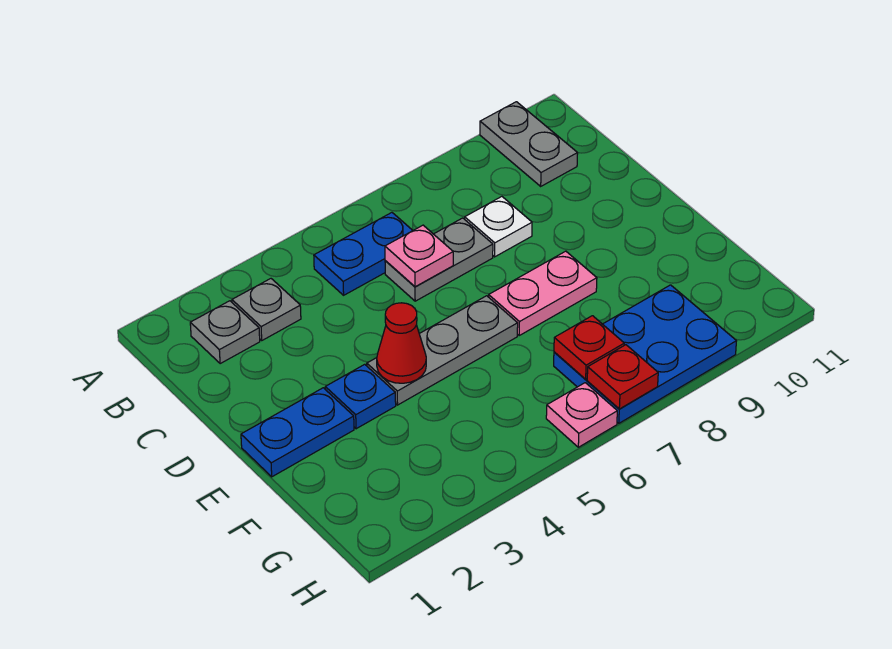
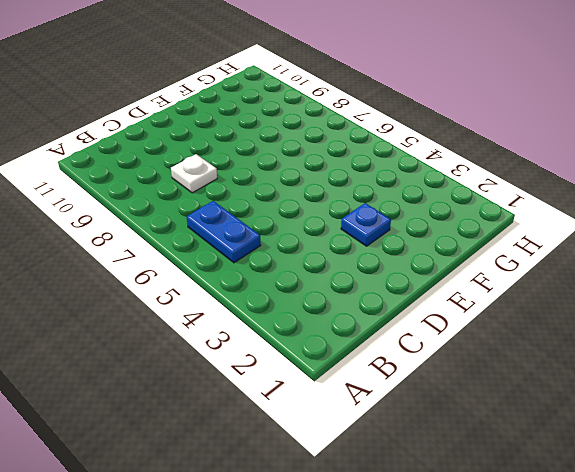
none -> grey plate A10:B10 level 1
none -> grey plate B2 level 1
none -> grey plate B3 level 1

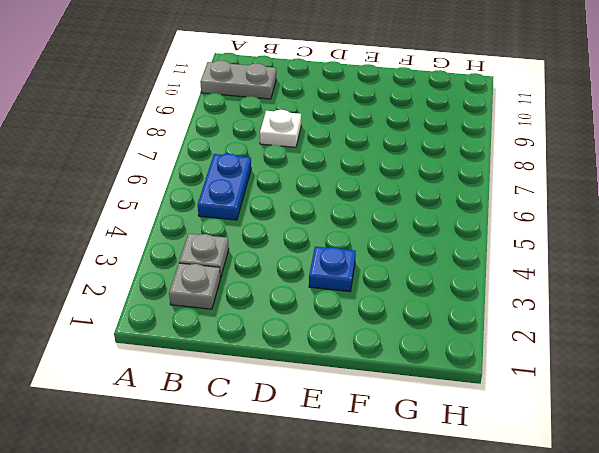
none -> grey plate C6:C7 level 1
none -> blue plate E1:E2 level 1
none -> grey plate E4:E6 level 1

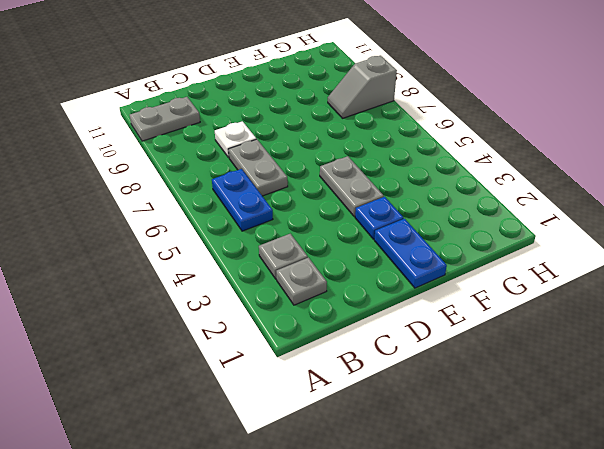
grey plate E4:E5 level 1 -> grey plate E4:E6 level 1
grey slope G8:H8 level 1 top H -> blue plate G7:H9 level 1
none -> pink plate E7:E8 level 1
none -> pink plate H6 level 1
none -> pink plate C6 level 2

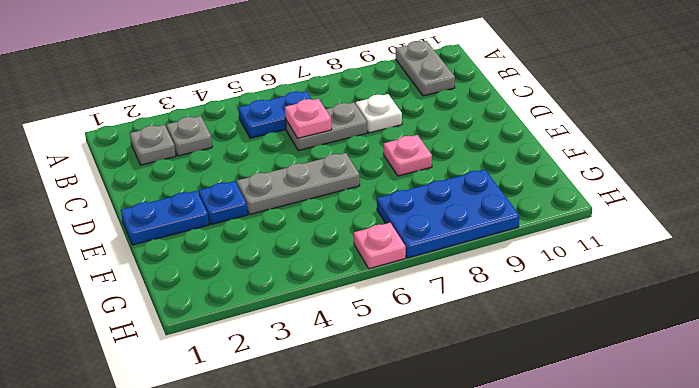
pink plate E8 level 1 -> pink plate E7:E8 level 1
none -> red cone E4 level 2
none -> red plate G7 level 2
none -> red plate H7 level 2

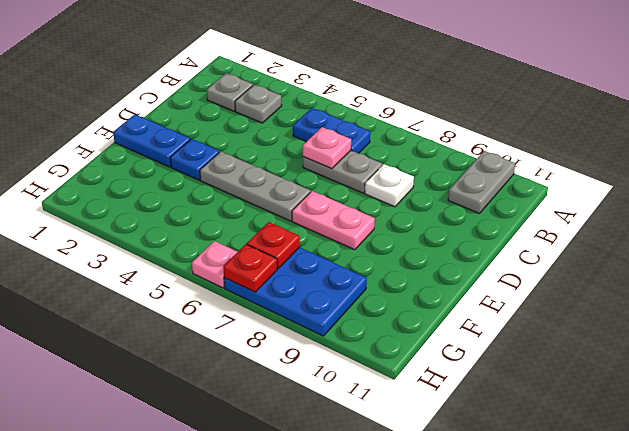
none -> red cone E4 level 2

